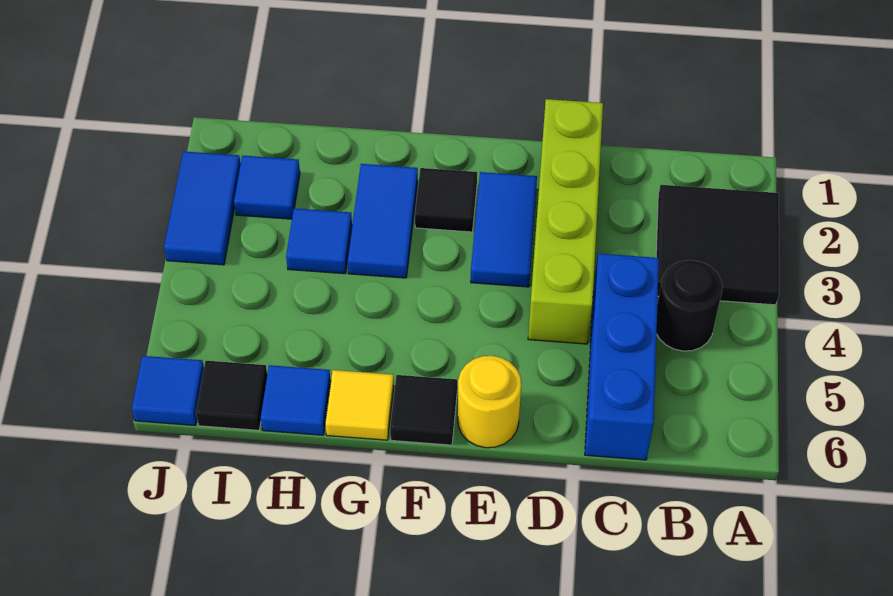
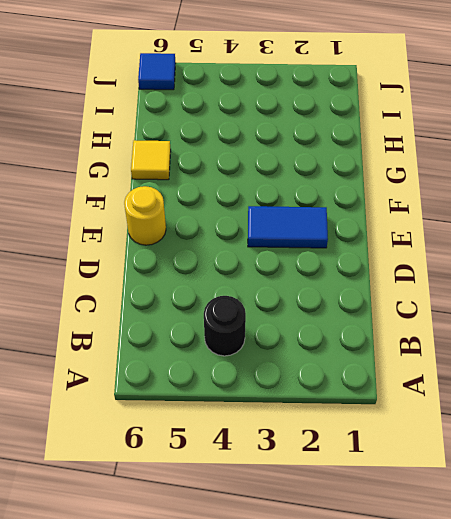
none -> black tile A2:B3 level 1
none -> blue brick C4:C6 level 1
none -> lime brick D1:D4 level 1

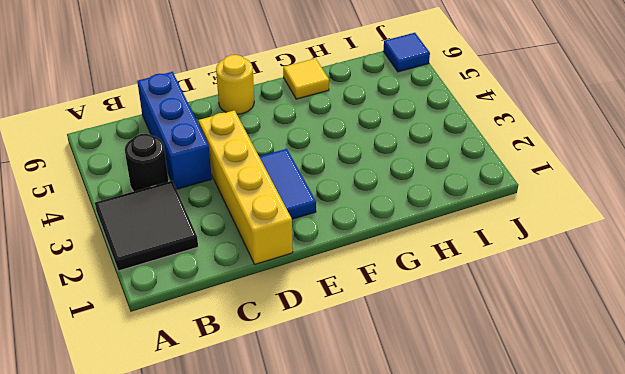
yellow brick D1:D4 level 1 -> lime brick D1:D4 level 1
none -> black tile F2 level 1
none -> black tile F6 level 1
none -> blue tile G2:G3 level 1

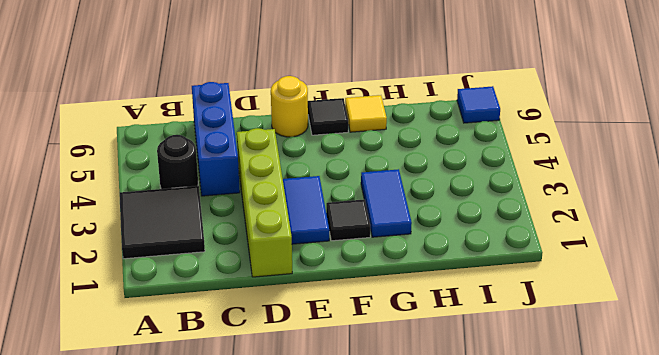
none -> blue tile H3 level 1
none -> blue tile H6 level 1
none -> blue tile I2 level 1

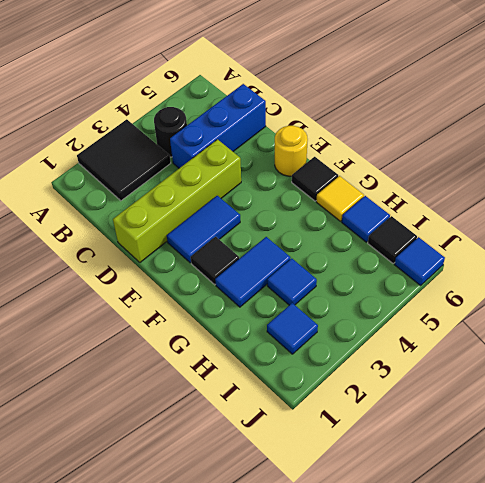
none -> blue tile J2:J3 level 1

